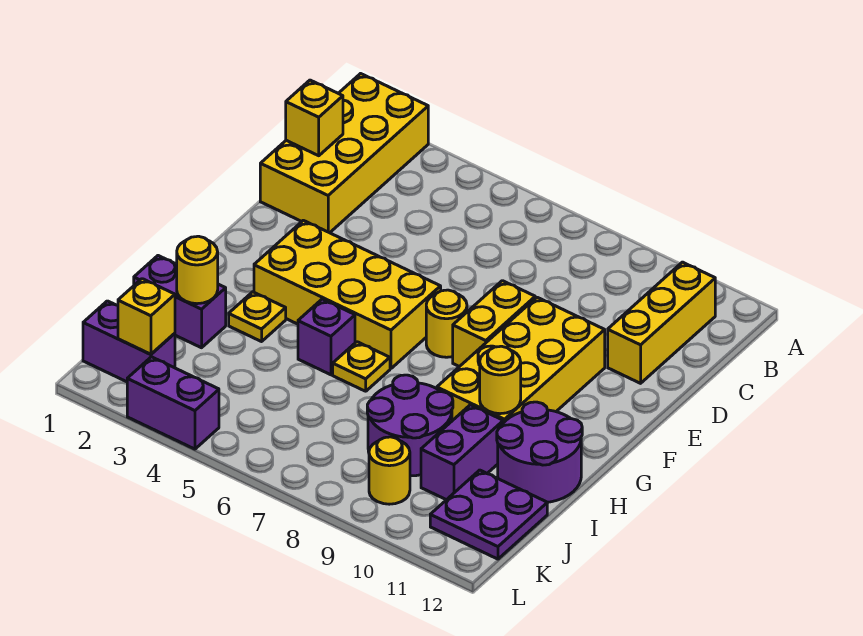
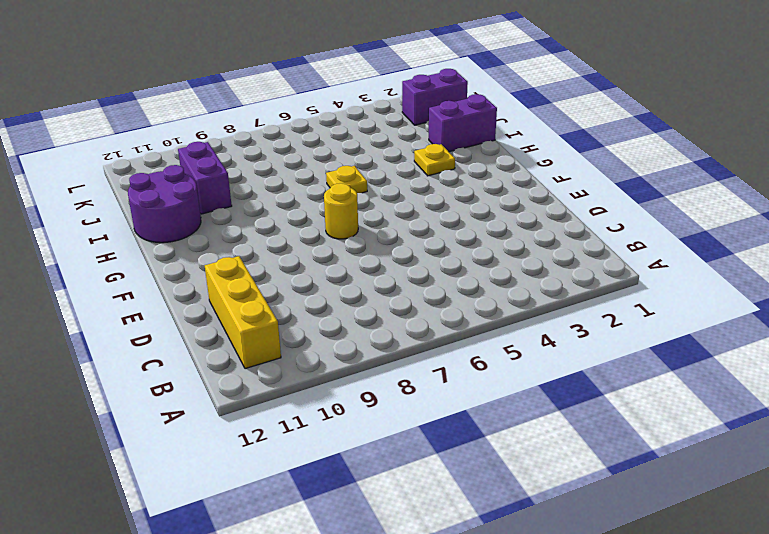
none -> yellow brick A1:D2 level 1
none -> yellow brick E8:F8 level 1
none -> yellow brick E9:H10 level 1

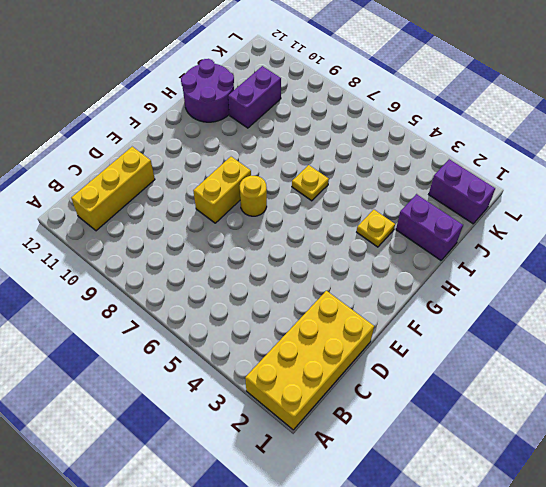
none -> yellow brick E9:H10 level 1
none -> yellow brick F3:G6 level 1
none -> purple brick H5 level 1

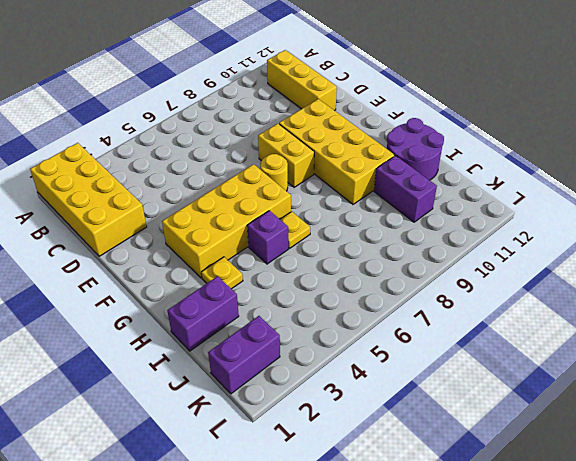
none -> purple round brick I8:J9 level 1
none -> purple plate J11:K12 level 1
none -> yellow round brick K9 level 1

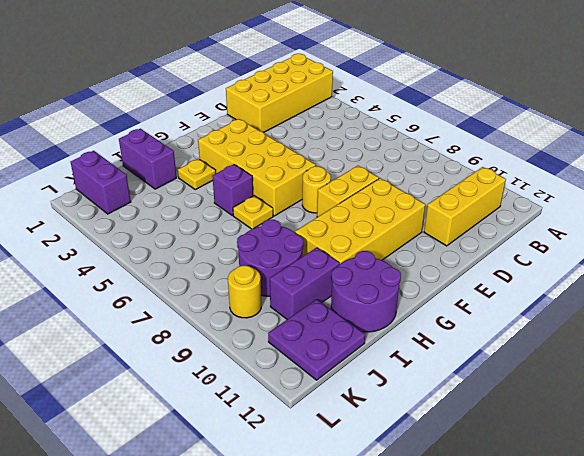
none -> purple brick L3:L4 level 1
none -> yellow brick C1 level 2
none -> yellow round brick H10 level 2

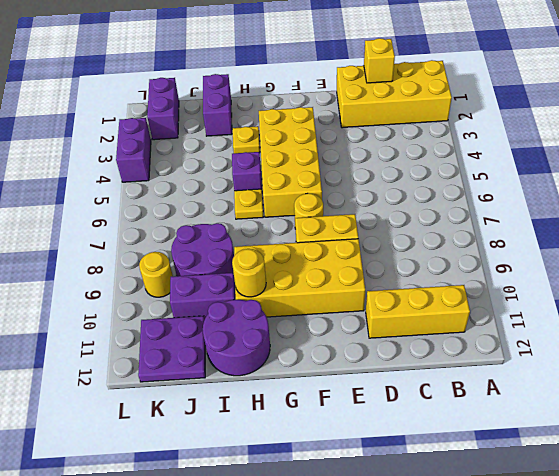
none -> yellow round brick I2 level 2
none -> yellow brick K2 level 2

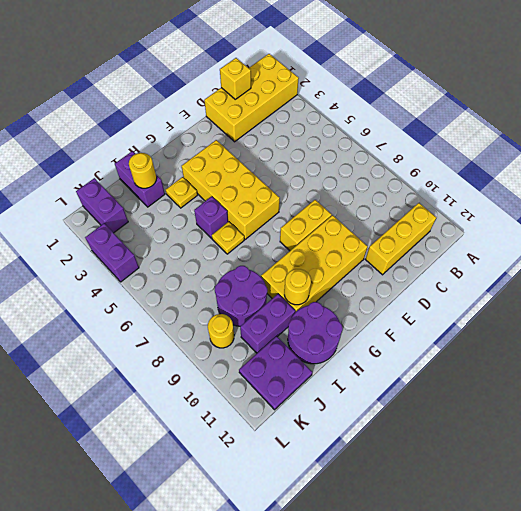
none -> yellow round brick F7 level 1
none -> yellow brick K2 level 2

